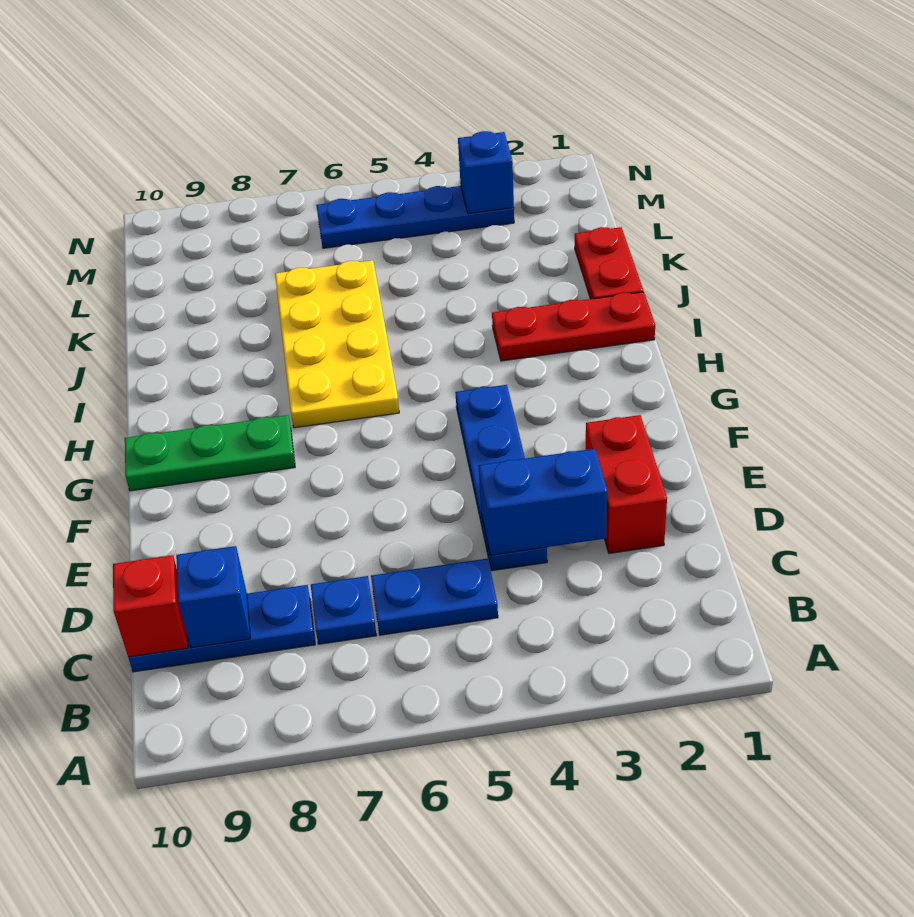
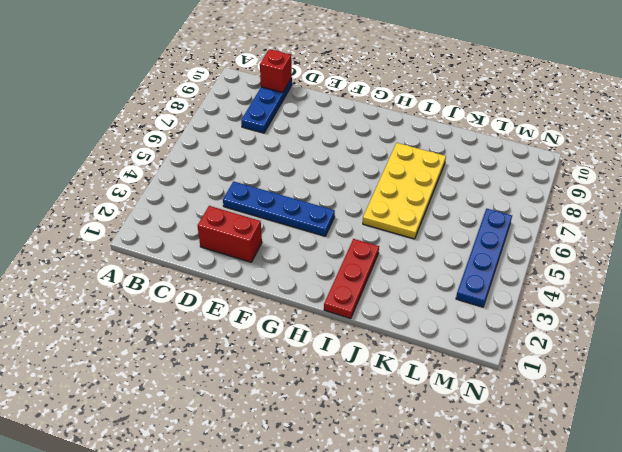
yellow plate I5:J8 level 1 -> yellow plate H6:K7 level 1
none -> blue plate C5:C6 level 1
none -> blue plate C7 level 1
none -> green plate G8:G10 level 1

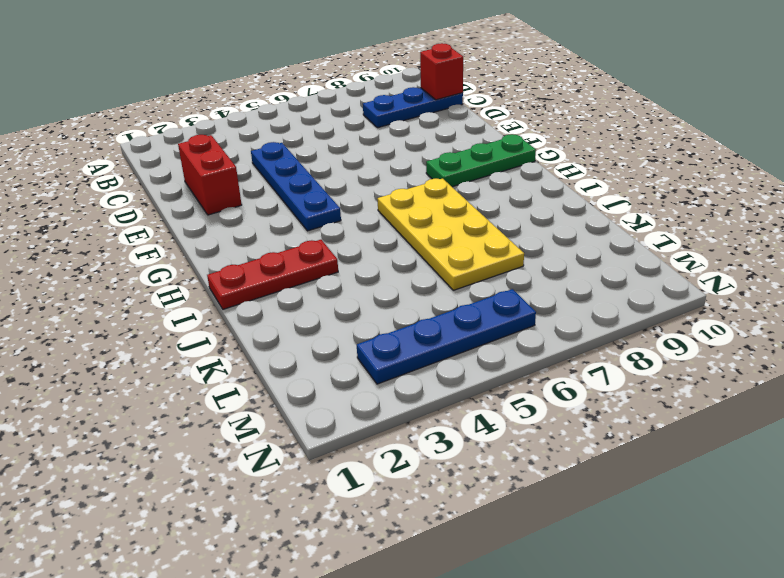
none -> blue plate C5:C6 level 1
none -> blue plate C7 level 1
none -> red plate J1:K1 level 1

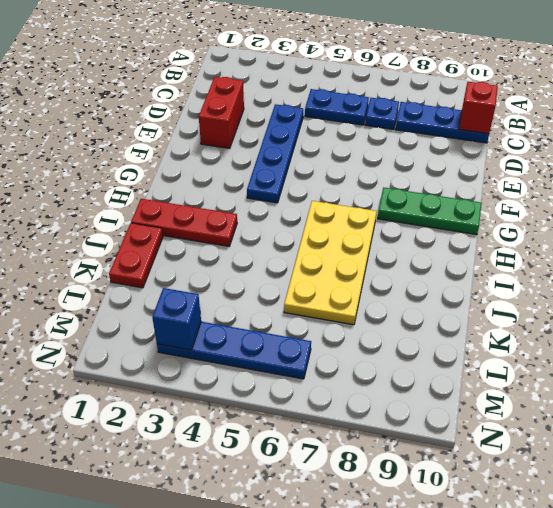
none -> blue brick C9 level 2
none -> blue brick D3:D4 level 2

